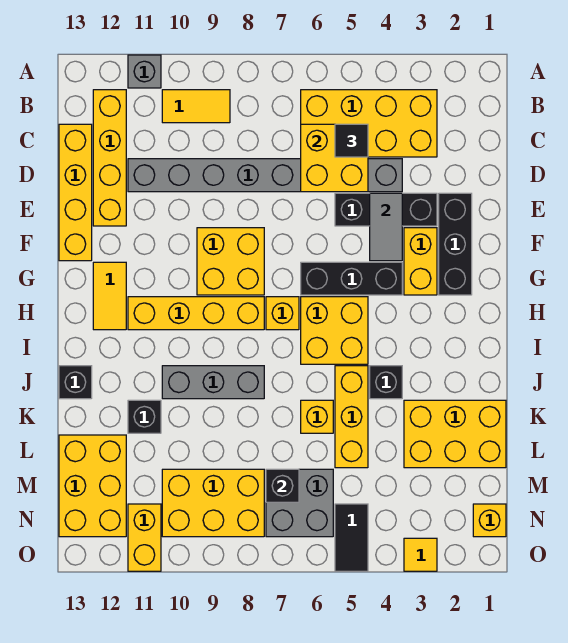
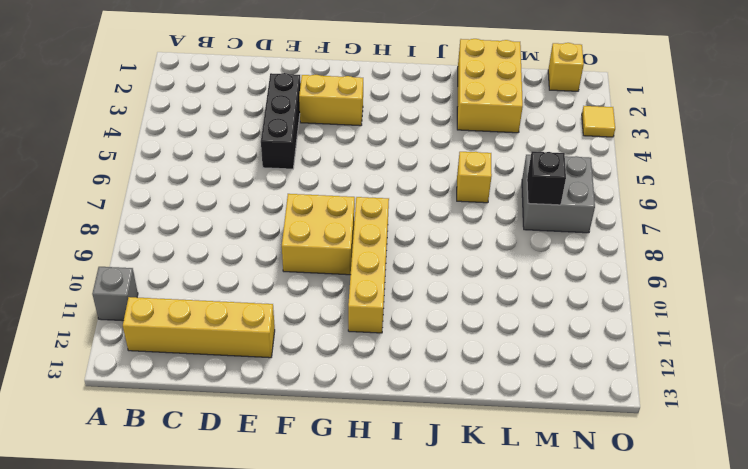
none -> yellow brick B3:C6 level 1
none -> yellow tile B9:B10 level 1
none -> yellow brick C13:F13 level 1
none -> grey brick D4:D11 level 1

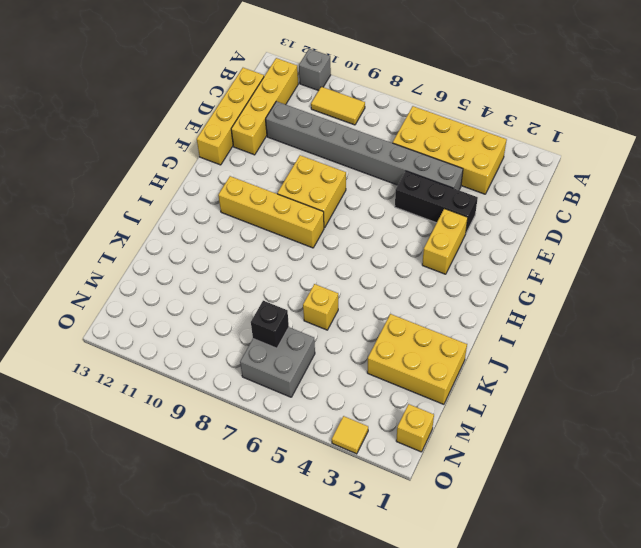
none -> black brick E2:G2 level 1
none -> black brick G4:G6 level 1
none -> yellow tile G12:H12 level 1
none -> yellow brick H5:I6 level 1

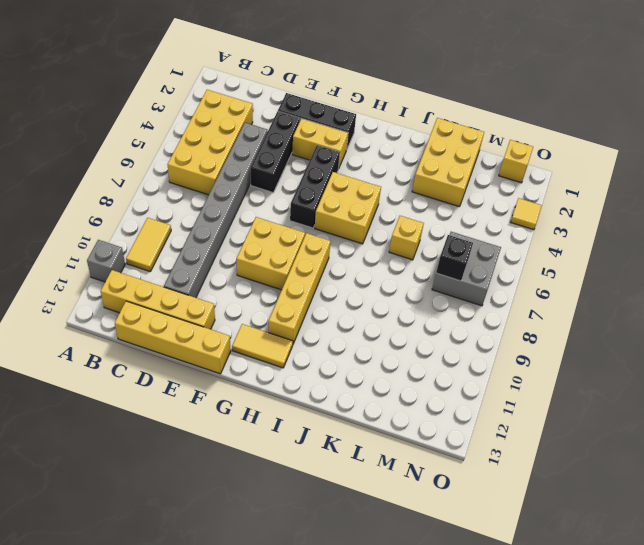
none -> yellow brick H7 level 1
none -> black brick J4 level 1
none -> yellow brick J5:L5 level 1
none -> grey brick J8:J10 level 1

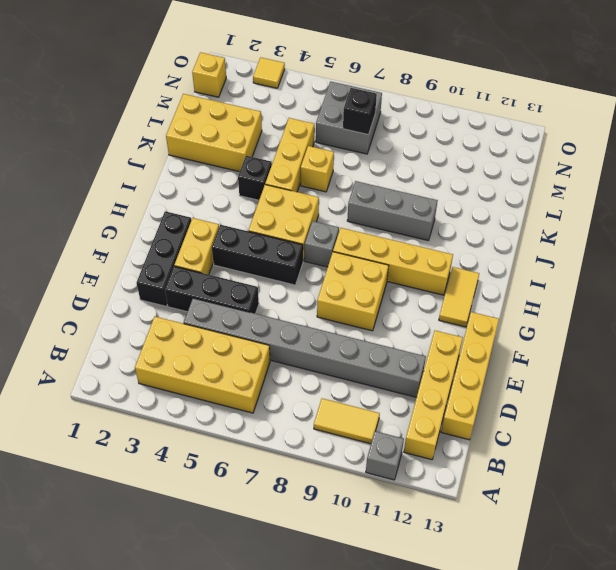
grey brick H7 level 1 -> yellow brick H7 level 1
none -> black brick J13 level 1
none -> black brick K11 level 1
none -> yellow brick L12:N13 level 1
none -> yellow brick M8:N10 level 1

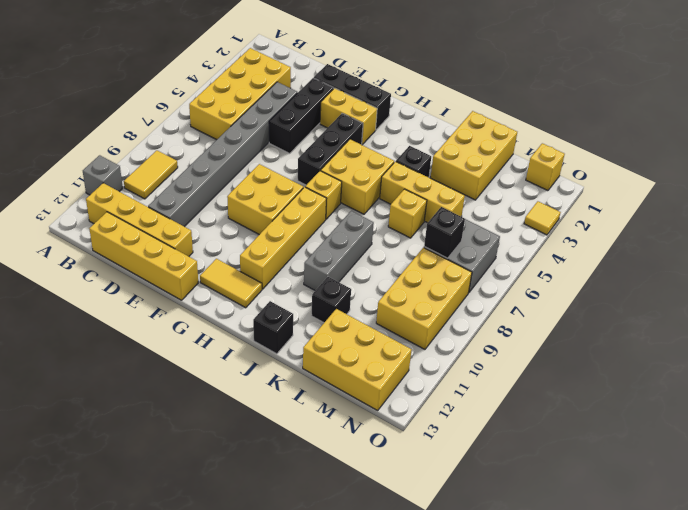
none -> black tile N5:O5 level 1
none -> yellow brick N11:O11 level 1
none -> yellow brick C5:D6 level 2
none -> grey tile E4:F4 level 2

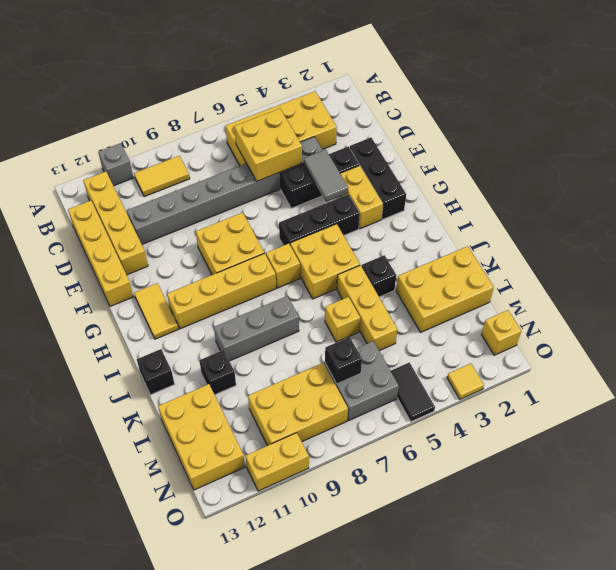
yellow brick O10:O11 level 1 -> yellow brick N11:O11 level 1
none -> black tile C5 level 3

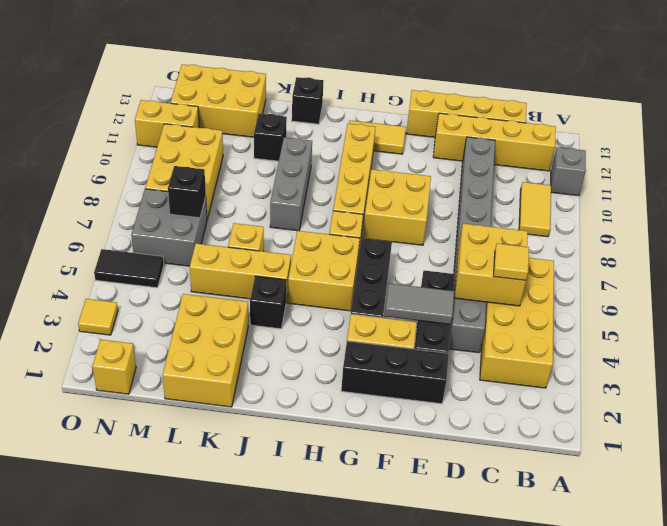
yellow tile C5 level 3 -> black tile C5 level 3

